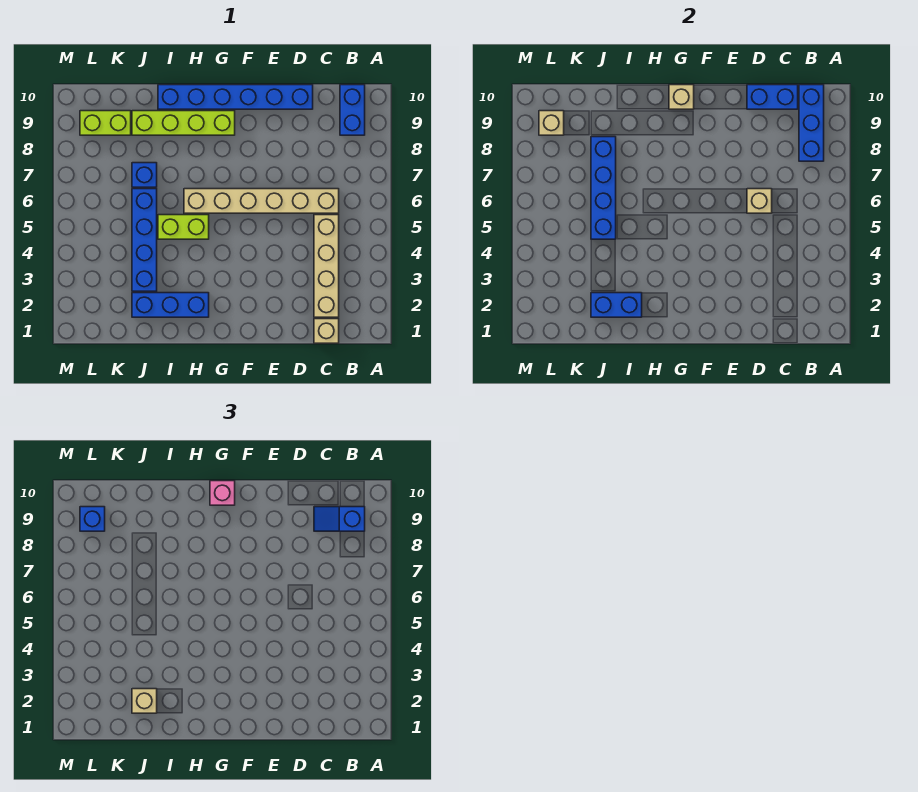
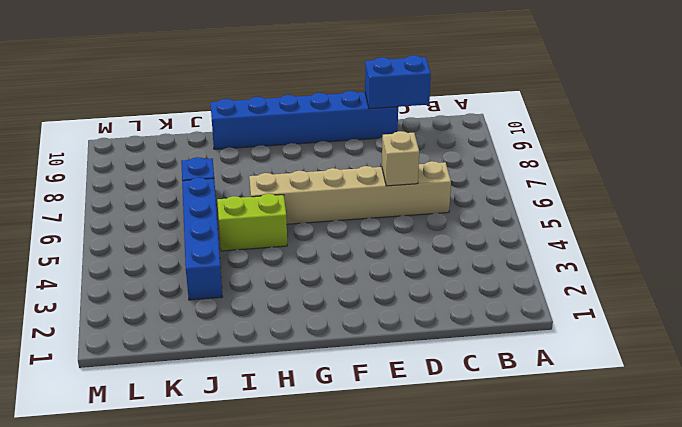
none -> blue brick B9:B10 level 1
none -> tan brick C1 level 1
none -> tan brick C2:C5 level 1

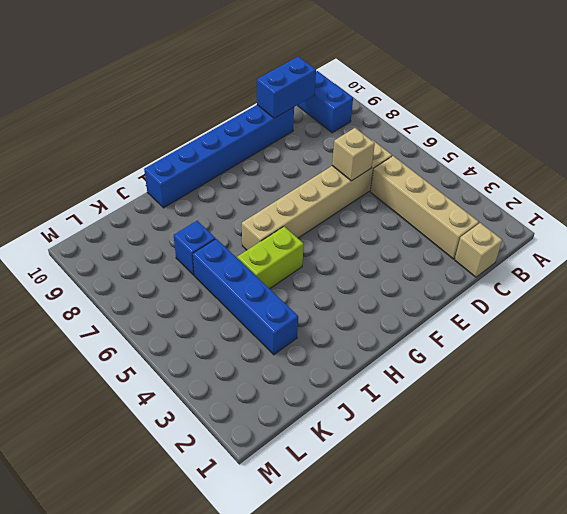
none -> lime brick G9:J9 level 1
none -> blue brick H2:J2 level 1
none -> lime brick K9:L9 level 1

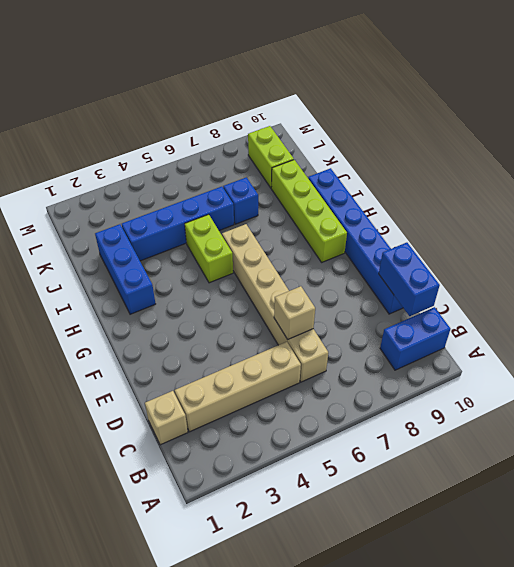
none -> blue brick B8:B10 level 2
none -> tan brick G10 level 2
none -> blue brick I2:J2 level 2

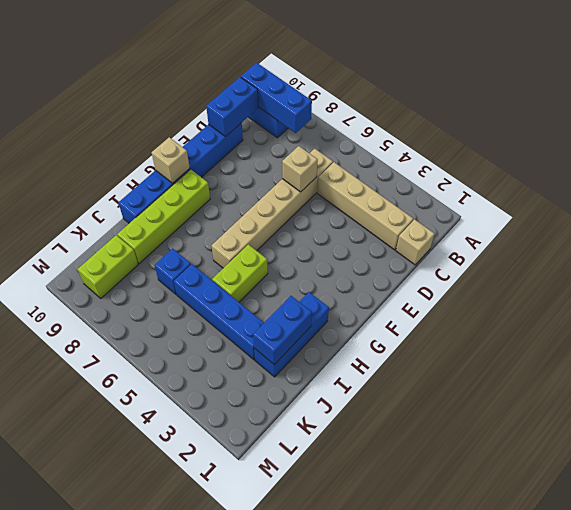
none -> blue brick J5:J8 level 2
none -> tan brick L9 level 2
none -> blue slope B9:C9 level 3 top B

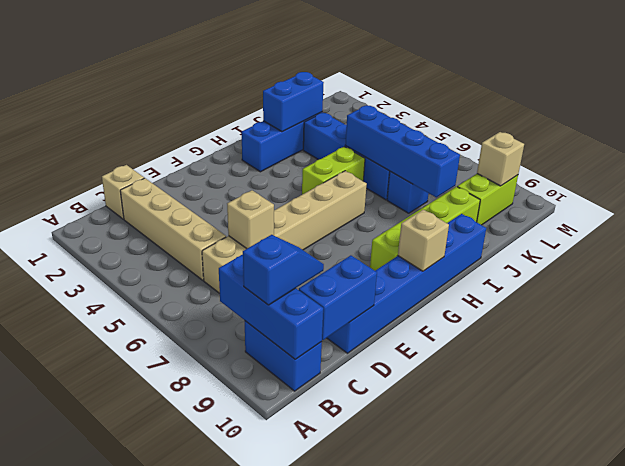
none -> pink brick G10 level 3
none -> tan brick J2 level 3
none -> blue brick L9 level 3

